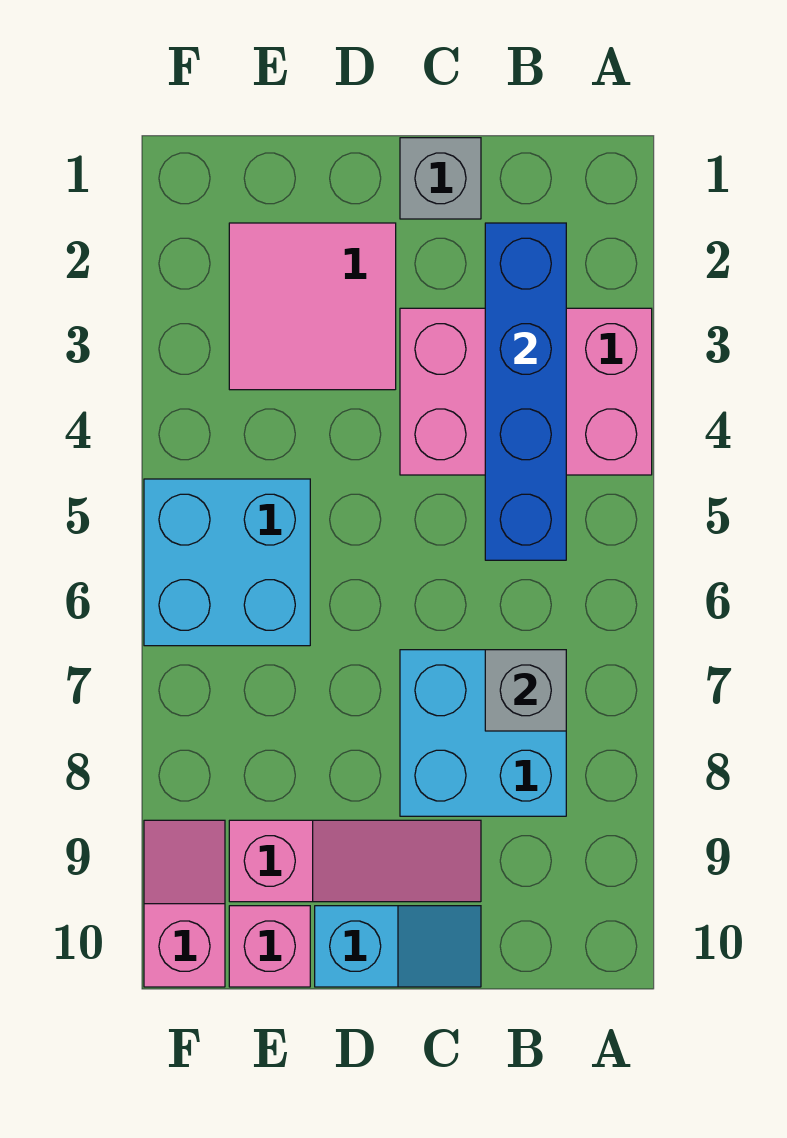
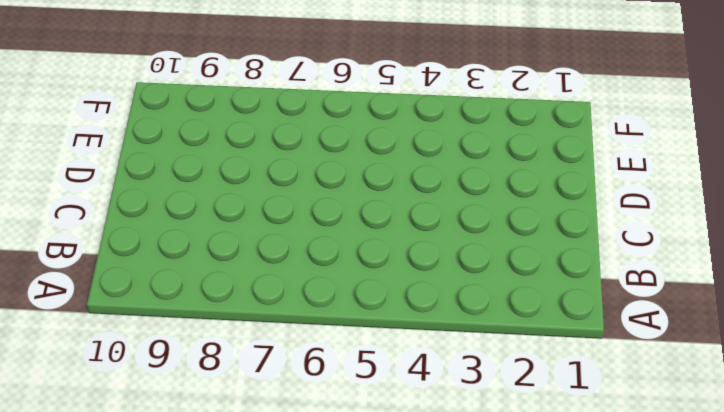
none -> pink brick A3:C4 level 1
none -> cyan brick B7:C8 level 1

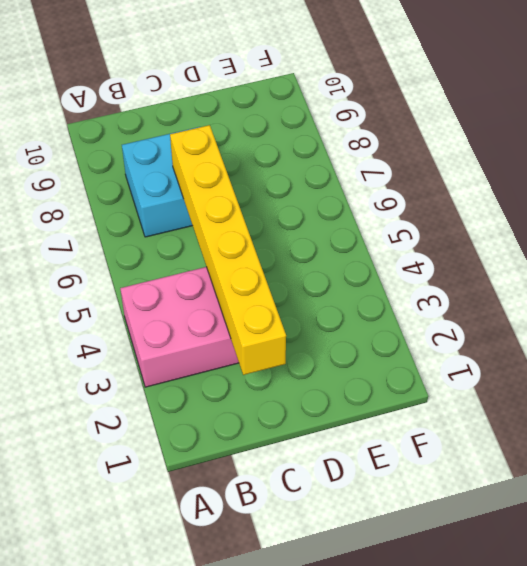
yellow brick C2:C7 level 2 -> none
none -> grey brick C1 level 1
none -> pink slope C9:E9 level 1 top E

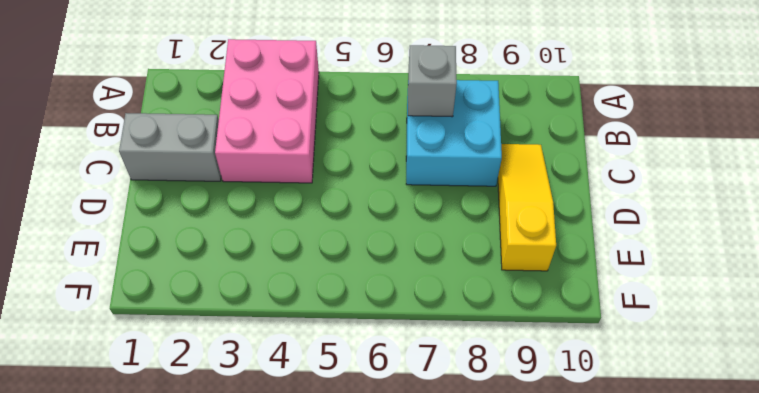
grey brick C1:C2 level 1 -> grey brick C1 level 1
yellow slope C9:E9 level 1 top E -> pink slope C9:E9 level 1 top E
none -> cyan slope C10:D10 level 1 top D
none -> pink tile D2:E3 level 1

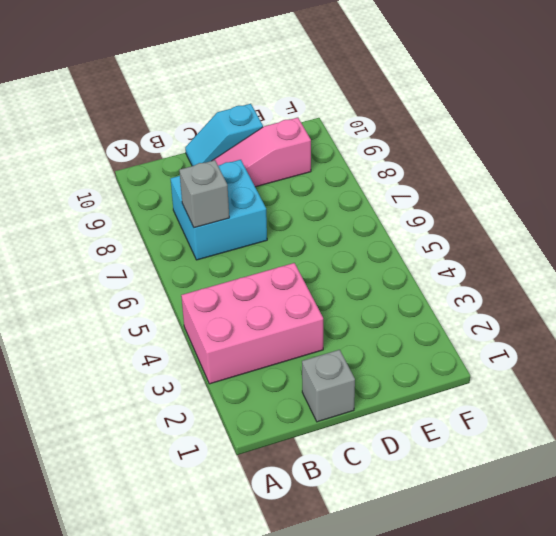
none -> pink tile D2:E3 level 1
none -> cyan brick E5:F6 level 1

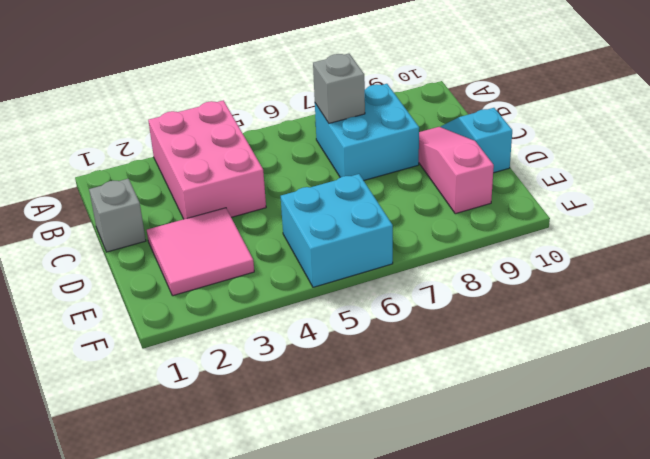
none -> pink brick E10 level 1
none -> pink slope F9:F10 level 1 top 10

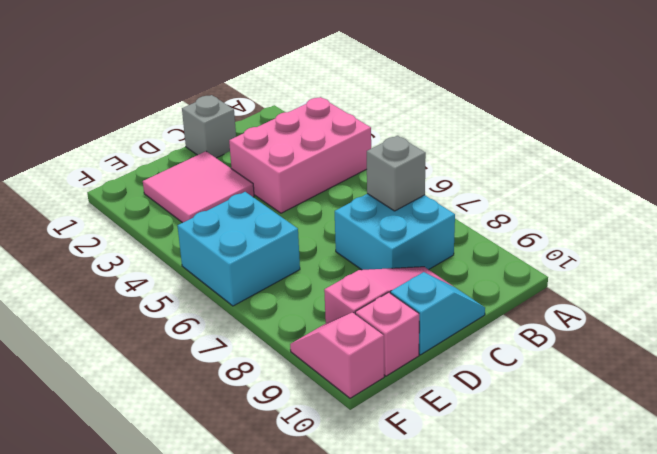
none -> blue brick B2:B5 level 2

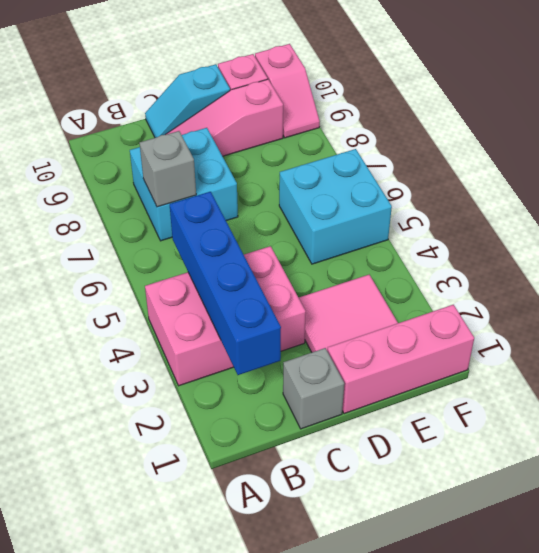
pink brick D1:F1 level 1 -> none

